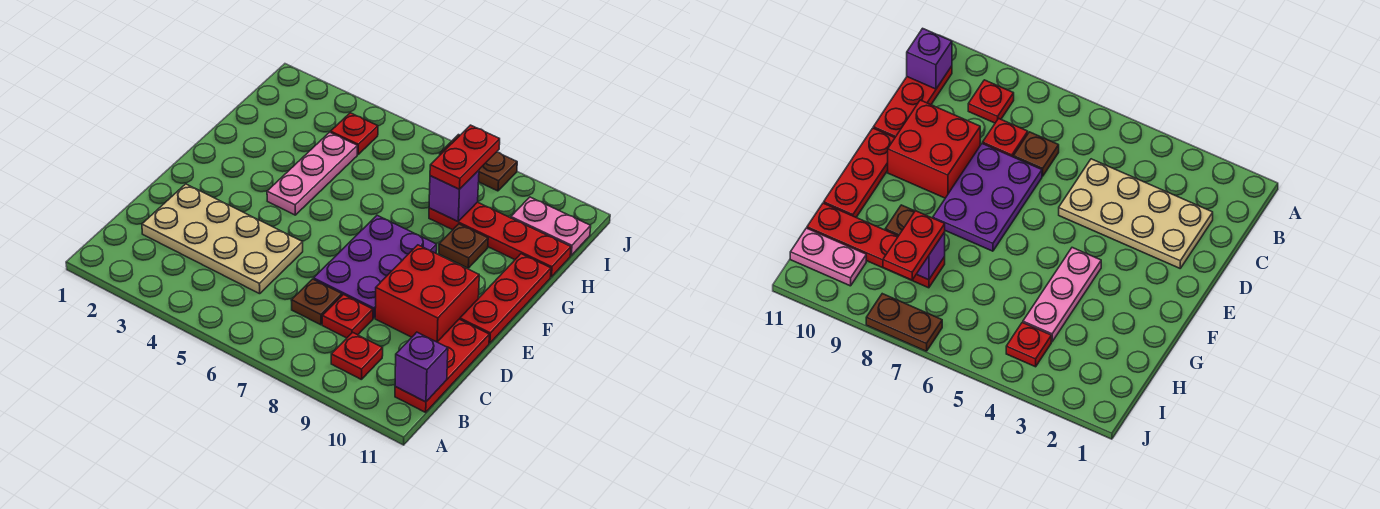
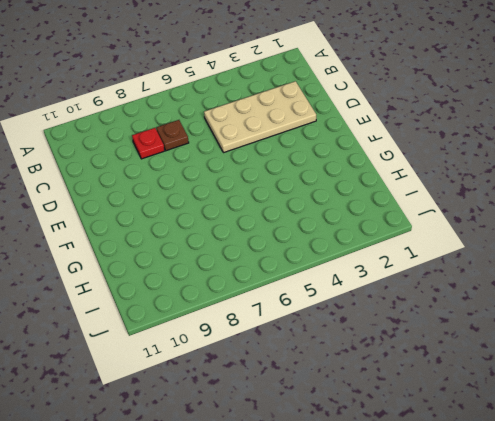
none -> red plate B9 level 1
none -> red plate B11:D11 level 1
none -> purple plate D7:F8 level 1

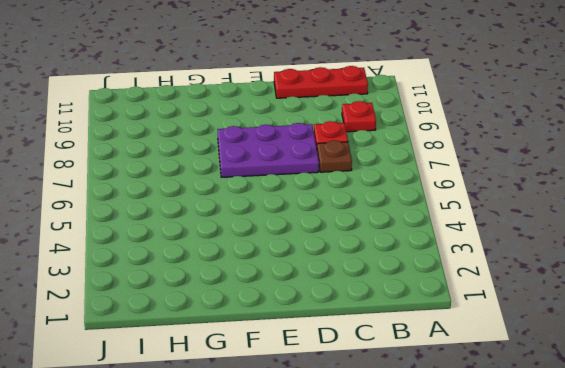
none -> tan plate C2:D5 level 1
none -> red brick D9:E10 level 1
none -> red plate E11:G11 level 1

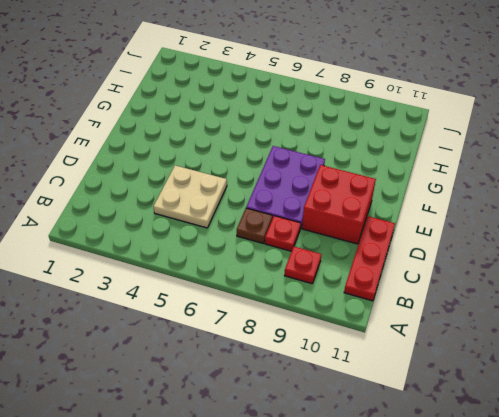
tan plate C4:D5 level 1 -> tan plate C2:D5 level 1
none -> red plate E11:G11 level 1
none -> pink plate F4:H4 level 1
none -> brown plate G9 level 1

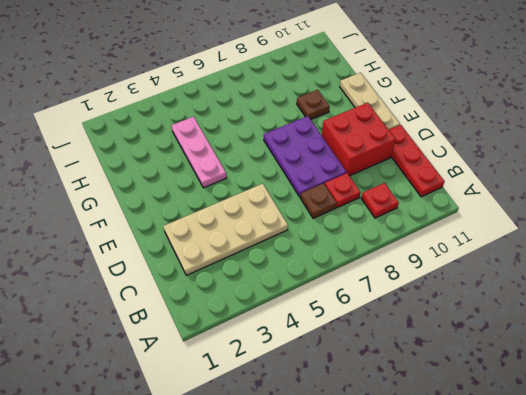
tan plate E11:G11 level 1 -> red plate E11:G11 level 1
none -> red plate H8:H11 level 1
none -> red plate I4 level 1
none -> pink plate I10:I11 level 1

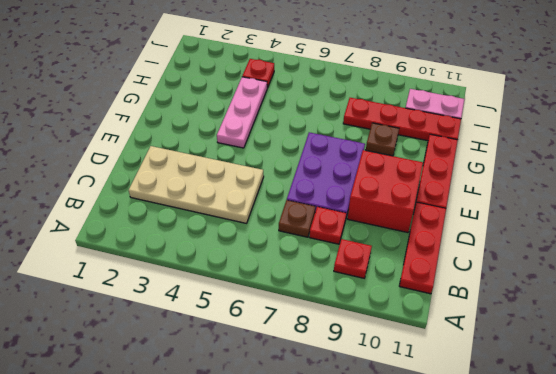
none -> brown plate J7:J8 level 1
none -> purple brick B11 level 2
none -> purple brick H8 level 2

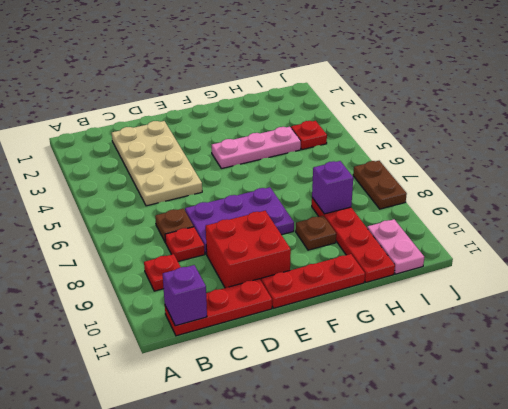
none -> red plate H8:I8 level 3

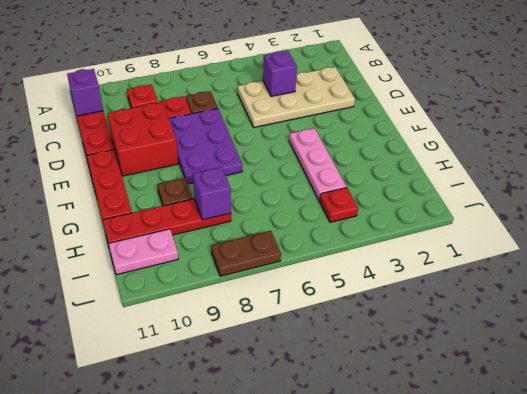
purple brick C4 level 2 -> none
none -> red plate H8:I8 level 3

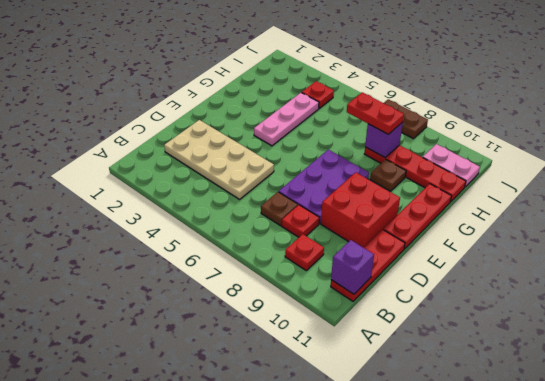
red plate H7:H8 level 3 -> red plate H8:I8 level 3

